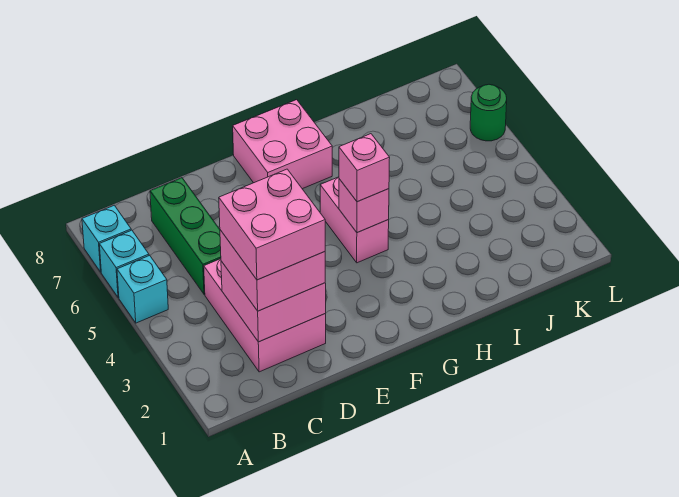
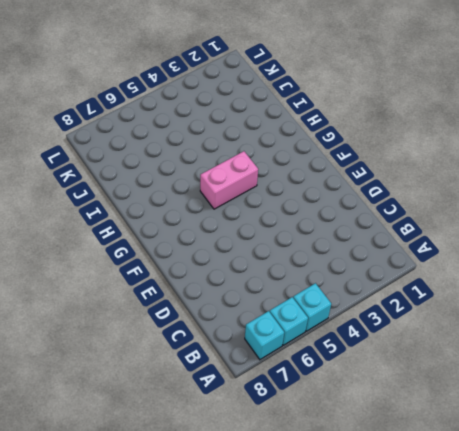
none -> pink brick C2:D4 level 1
none -> green brick C5:C7 level 1
none -> pink brick F7:G8 level 1

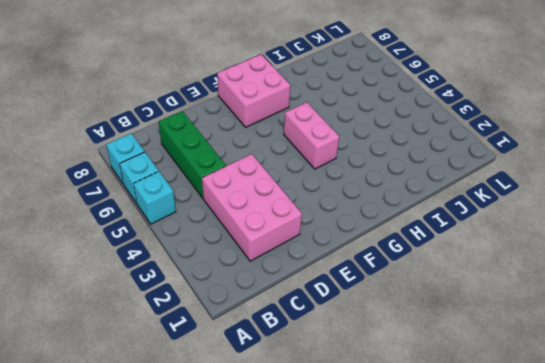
none -> green round brick L6 level 1
none -> pink brick C2:D3 level 2
none -> pink brick G4 level 2

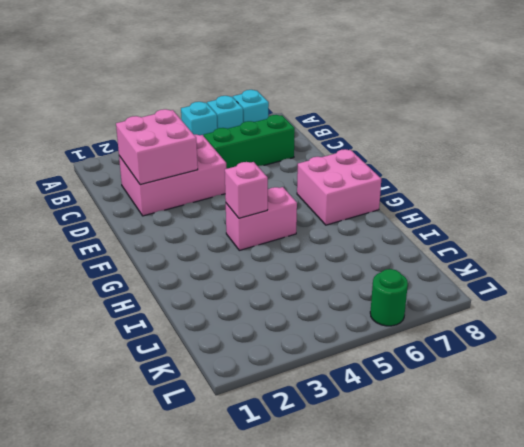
none -> pink brick C2:D3 level 3
none -> pink brick G4 level 3
none -> pink brick C2:D3 level 4

